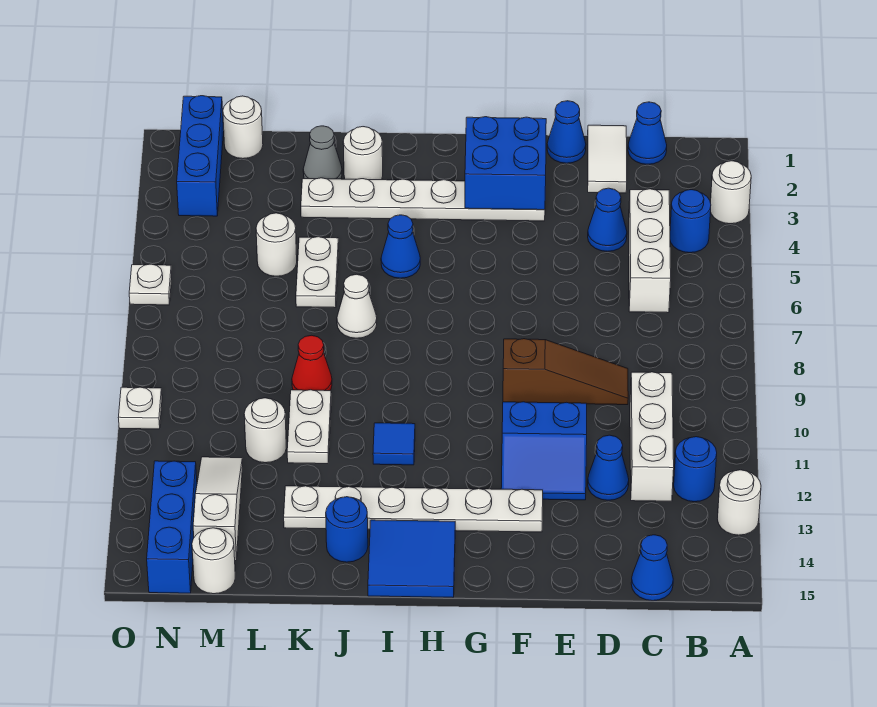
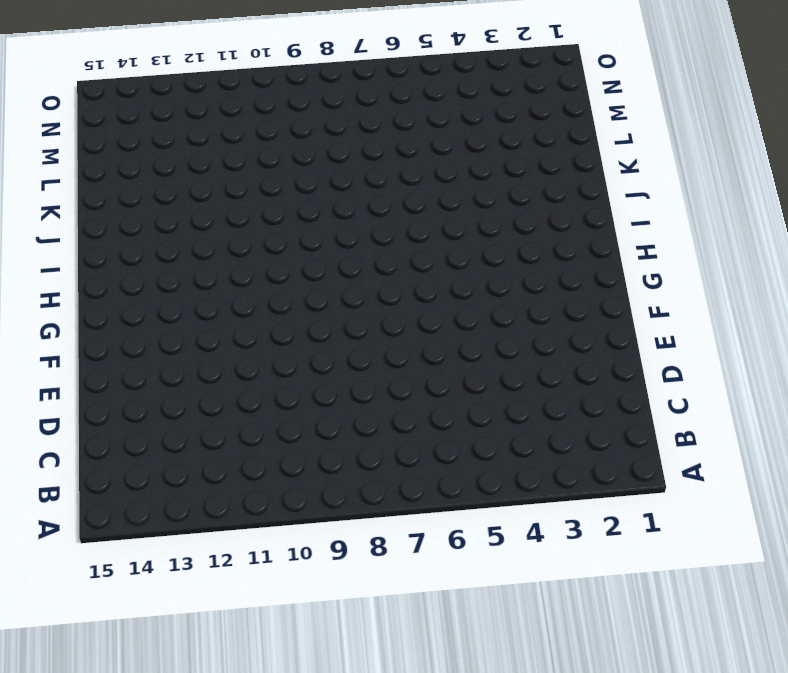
none -> white round brick A3 level 1
none -> white round brick A13 level 1
none -> blue round brick B4 level 1
none -> blue round brick B12 level 1

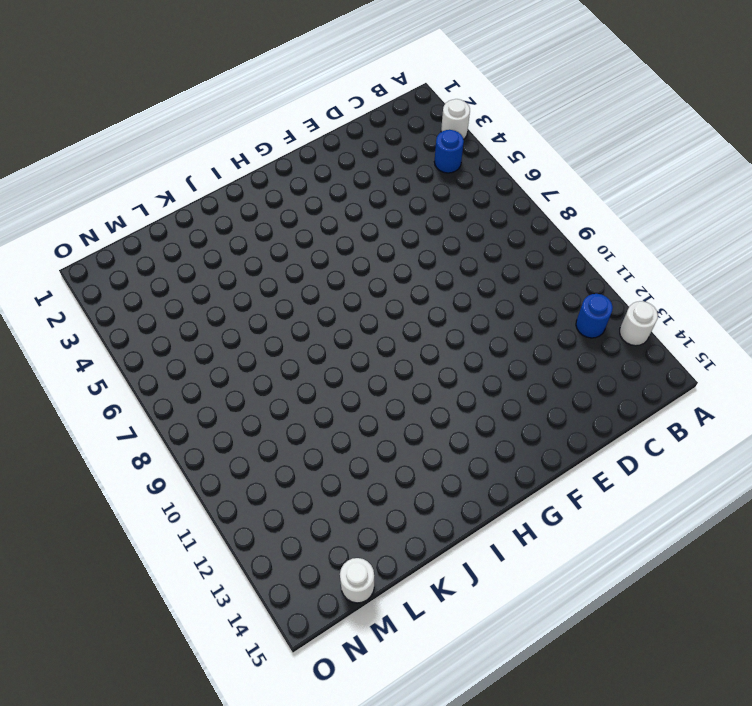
none -> blue cone C1 level 1
none -> white brick C4:C6 level 1
none -> white brick C10:C12 level 1
none -> blue cone C15 level 1

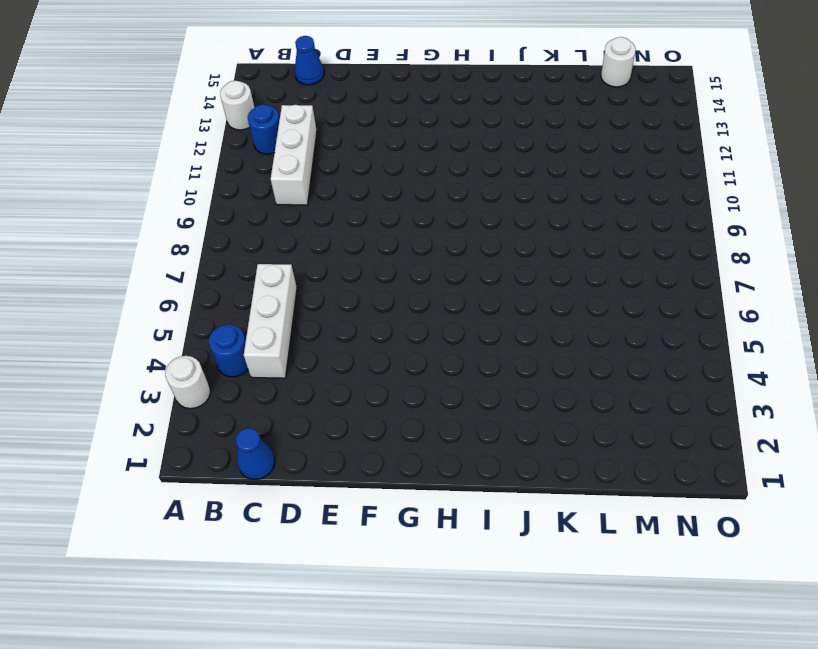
none -> white tile D1:D2 level 1
none -> blue cone D4 level 1
none -> brown slope D9:F9 level 1 top F
none -> blue cone D12 level 1

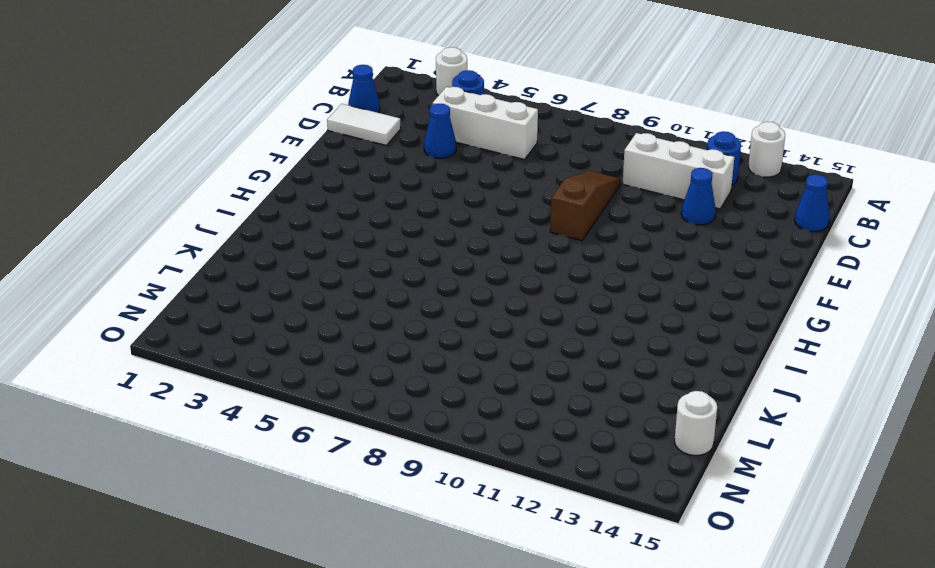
none -> blue cone E1 level 1
none -> blue slope E11:F12 level 1 top 11
none -> white plate F3:K3 level 1
none -> white plate F13:K13 level 1

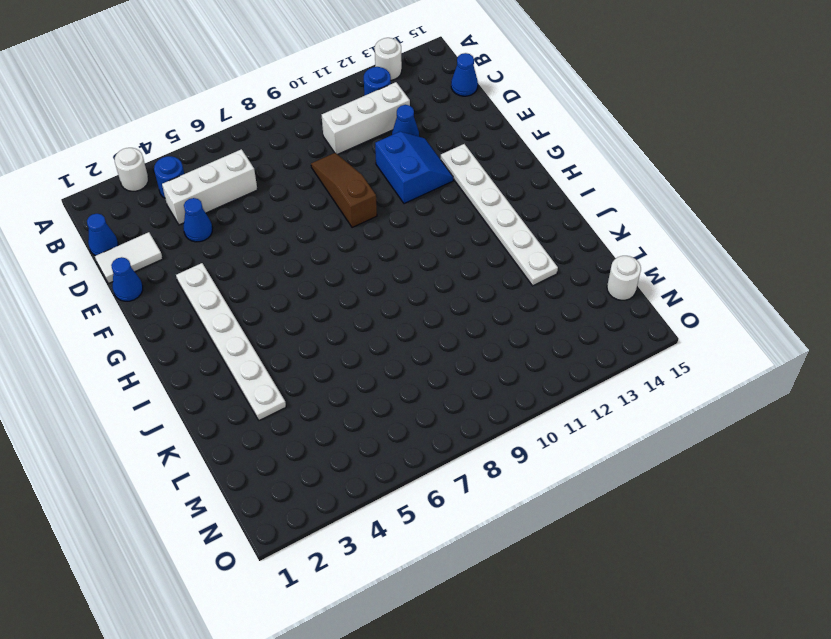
none -> blue tile H14:I15 level 1
none -> blue cone I5 level 1
none -> blue tile I11 level 1
none -> white round brick J2 level 1

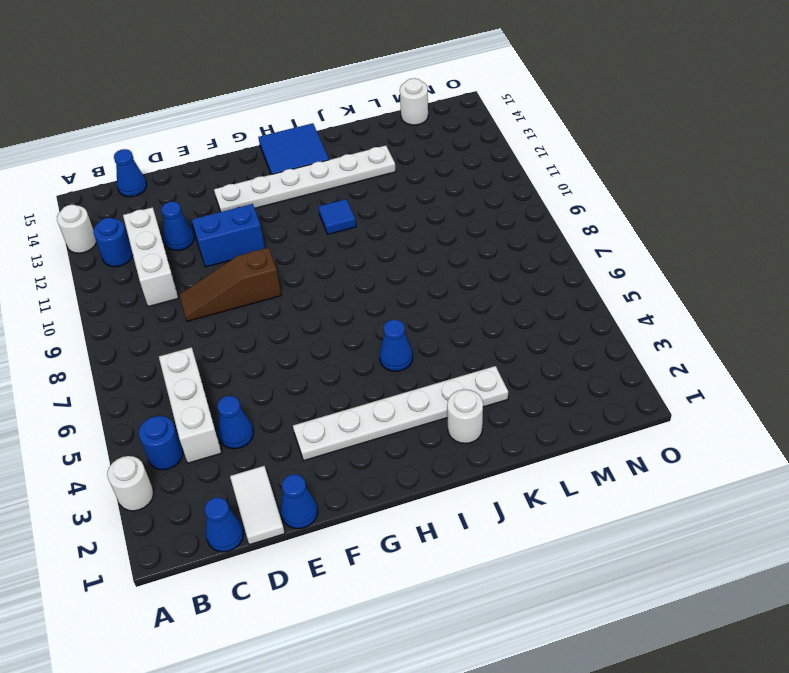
none -> white cone J7 level 1
none -> blue round brick J14 level 1
none -> grey cone K2 level 1
none -> white plate K5:K6 level 1

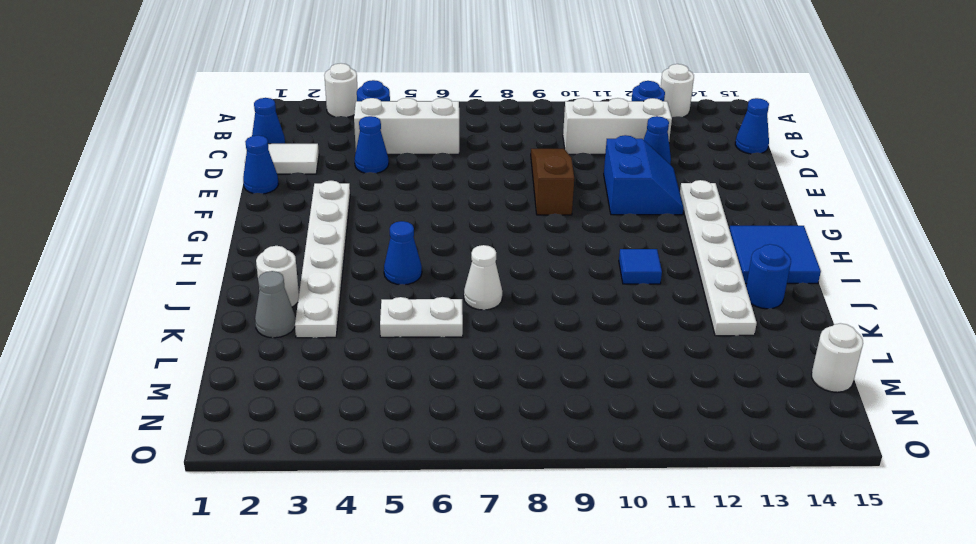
none -> red cone K9 level 1
none -> white plate K10:K11 level 1
none -> white round brick L5 level 1
none -> white round brick L11 level 1

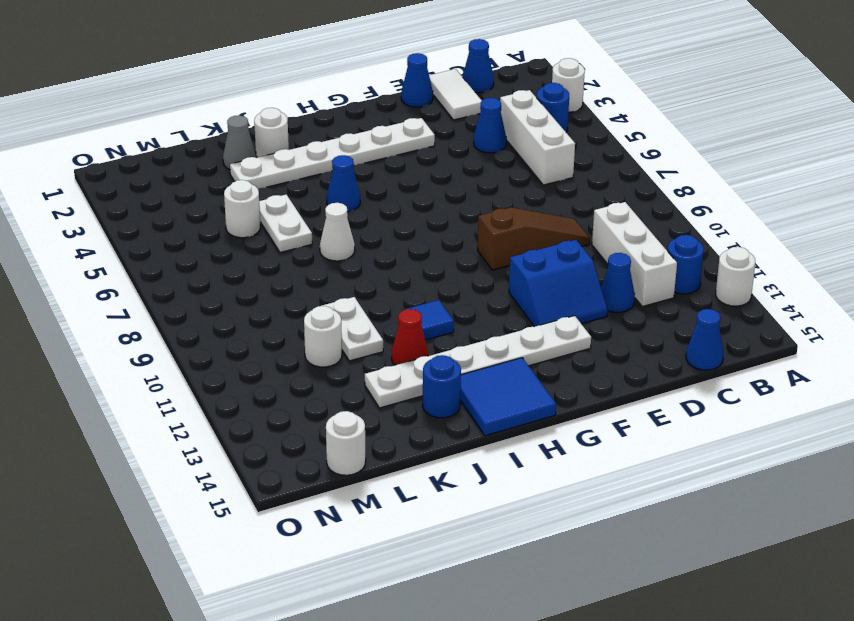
red cone J12 level 1 -> red cone K9 level 1
none -> white round brick M1 level 1
none -> white slope M12:M14 level 1 top 14
none -> blue brick N1:N3 level 1
none -> blue brick N13:N15 level 1

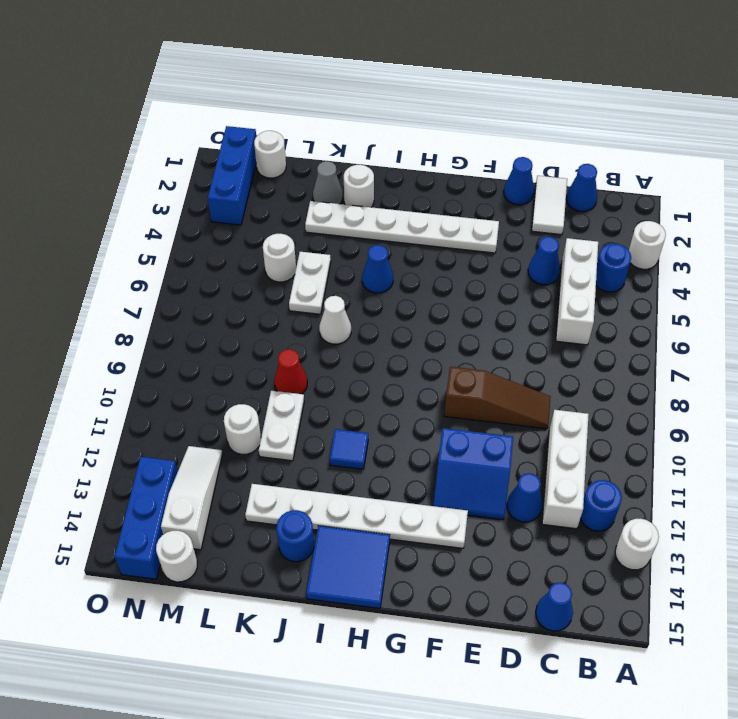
none -> white plate O6 level 1
none -> white plate O10 level 1
none -> blue brick F2:G3 level 2

